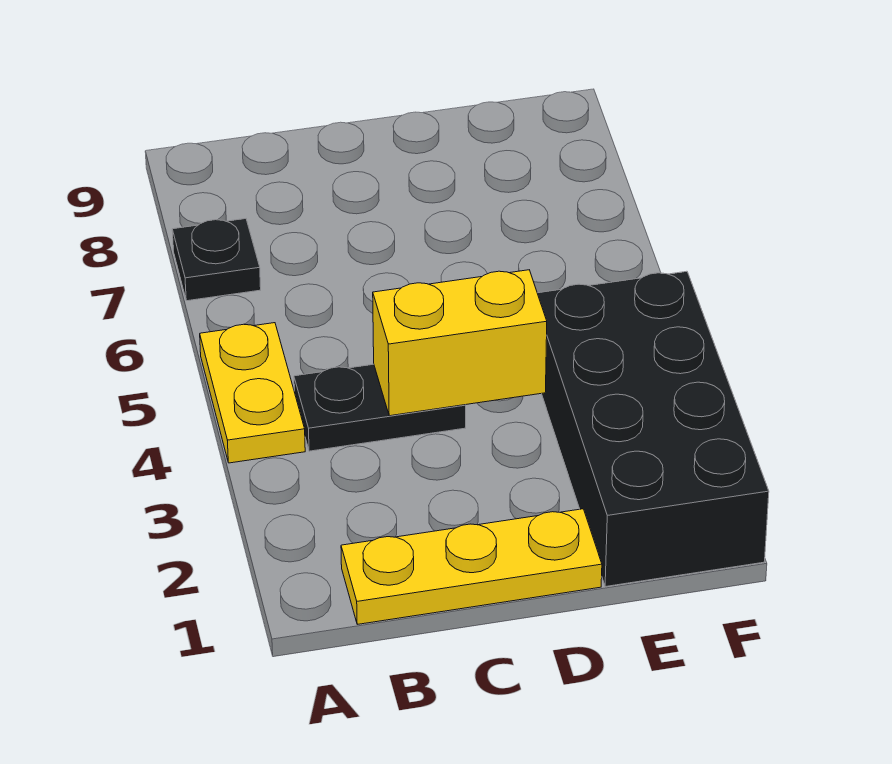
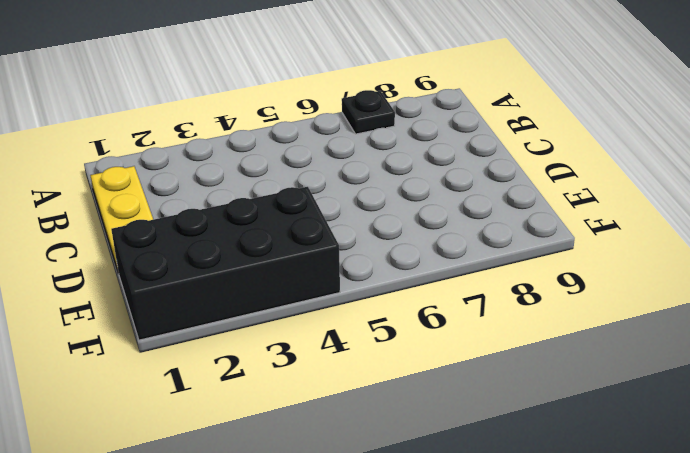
none -> yellow plate A4:A5 level 1
none -> black plate B4:C4 level 1

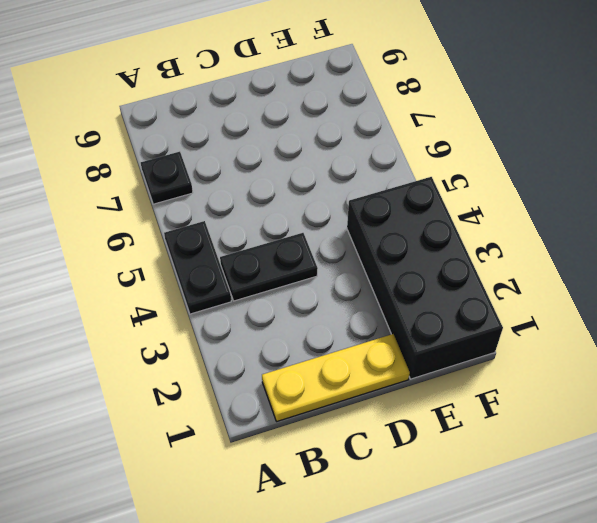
black plate A4:A5 level 1 -> yellow plate A4:A5 level 1
none -> yellow brick C4:D4 level 2

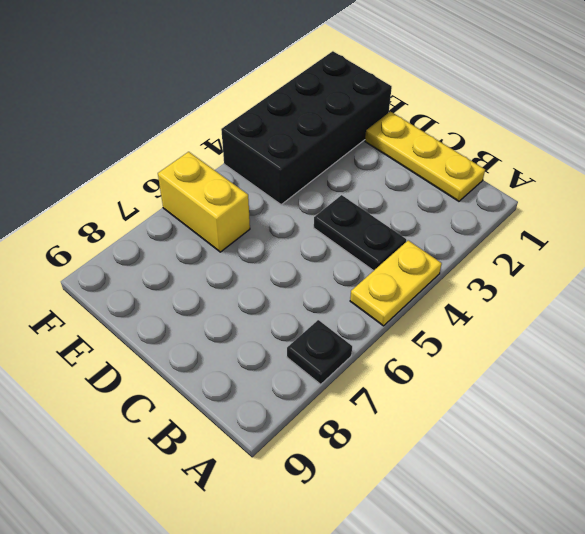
yellow brick E6:F6 level 1 -> yellow brick C4:D4 level 2

